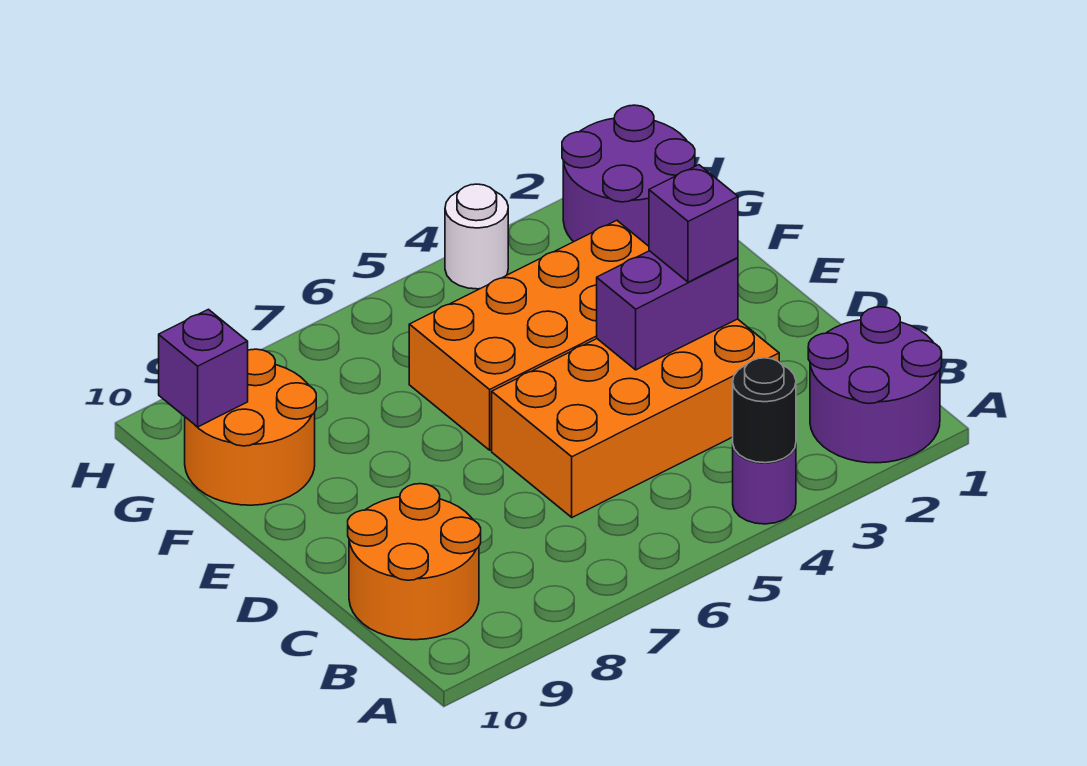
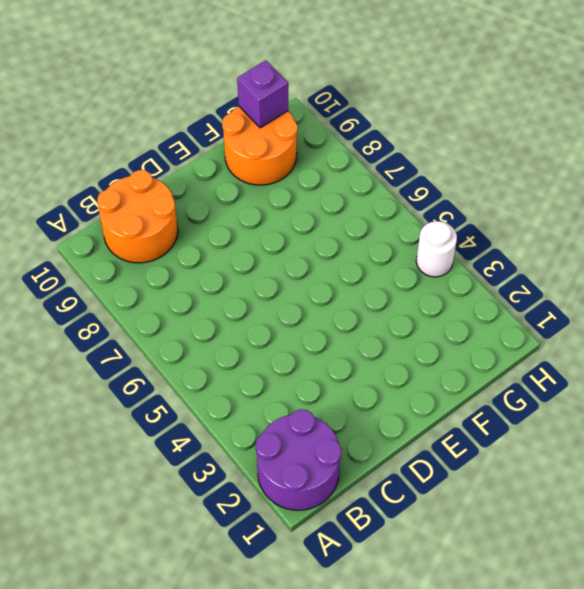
none -> purple round brick A4 level 1
none -> orange brick C3:D6 level 1
none -> orange brick E3:F6 level 1

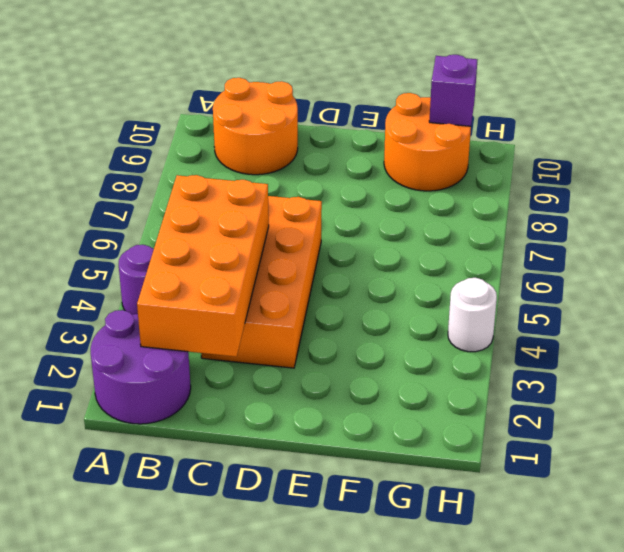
orange brick B2:C5 level 2 -> orange brick E3:F6 level 1
none -> purple round brick G1:H2 level 1
none -> black round brick A4 level 2
none -> purple brick D3:D4 level 2

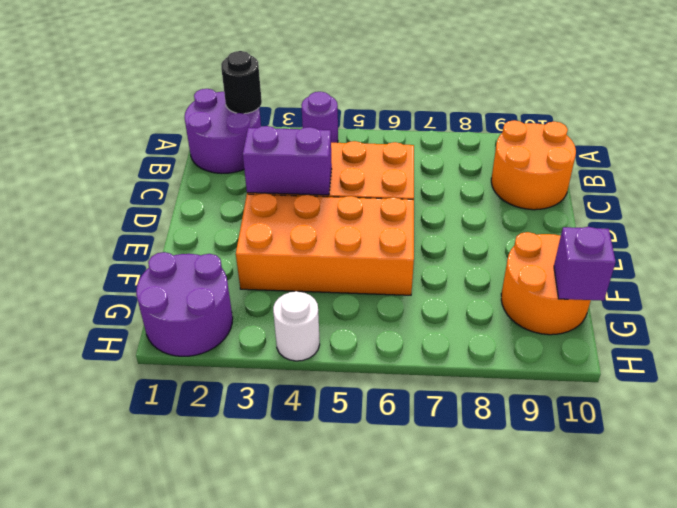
black round brick A2 level 2 -> black round brick A4 level 2
none -> purple brick D3 level 3

